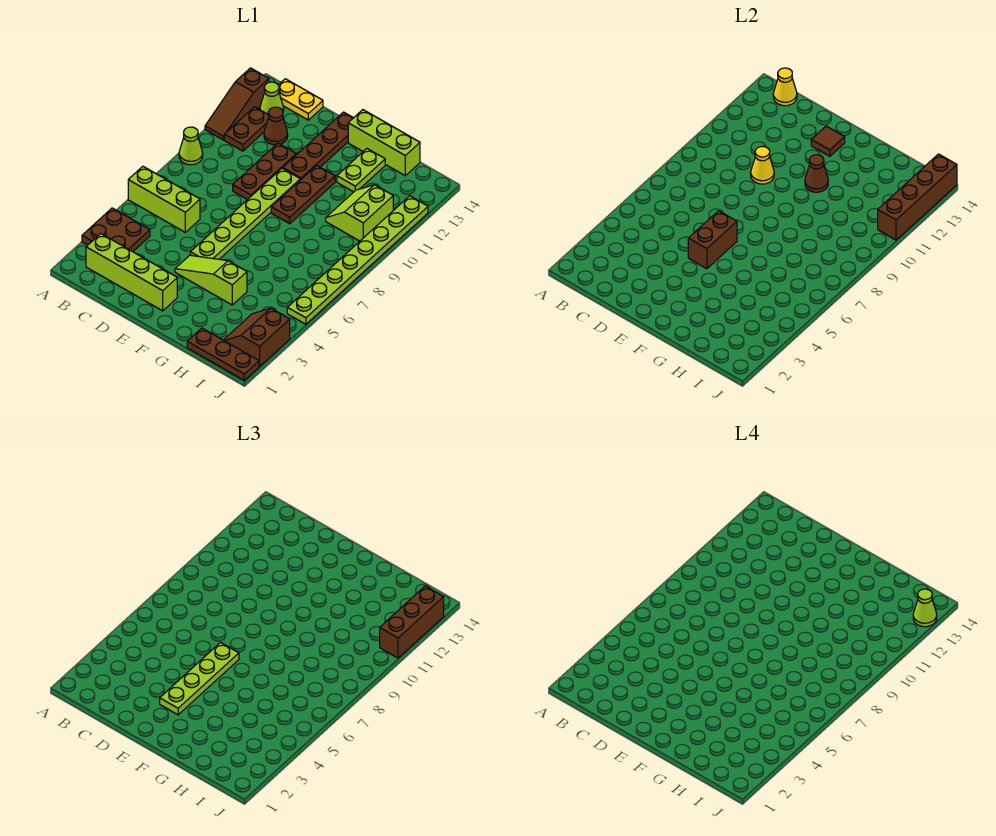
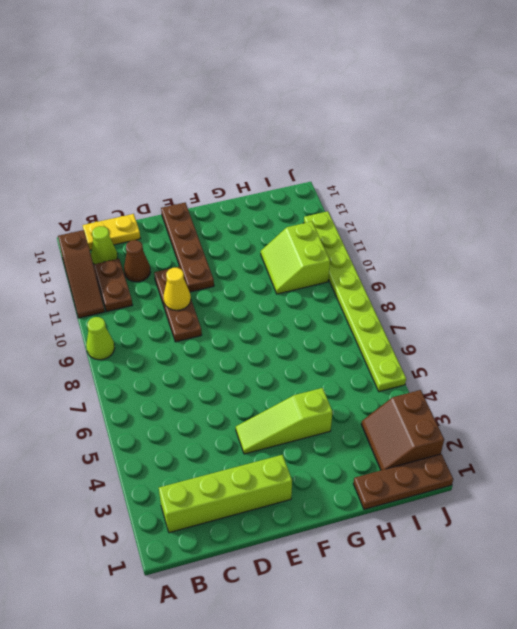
none -> brown plate A3:B4 level 1
none -> lime brick A6:C6 level 1
none -> lime plate E5:E10 level 1

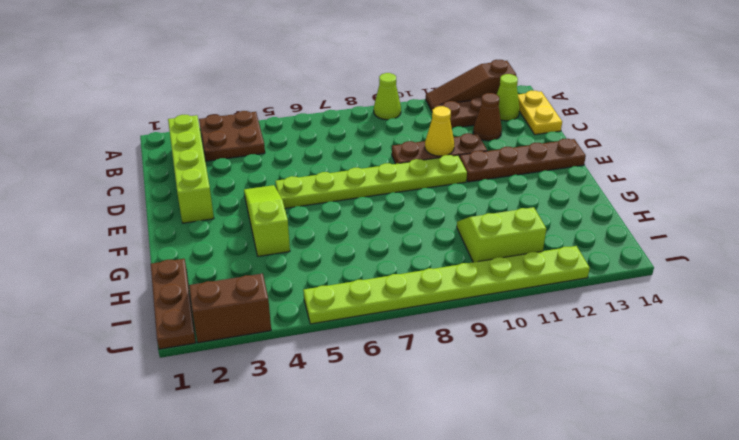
none -> lime brick A6:C6 level 1
none -> brown plate F9:F11 level 1
none -> lime brick F14:H14 level 1

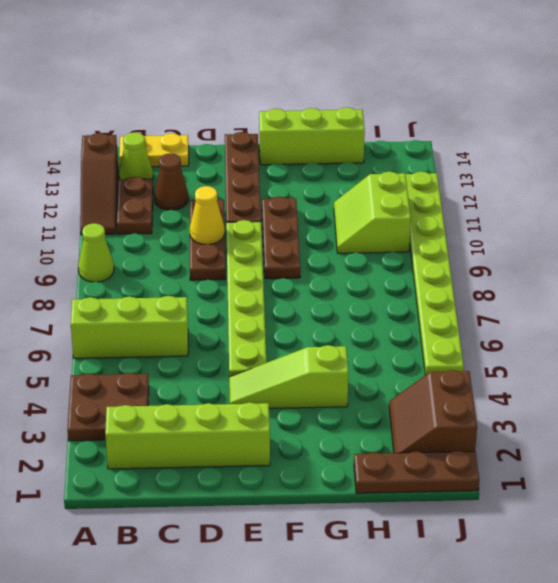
none -> lime plate G12:G13 level 1
none -> yellow cone B14 level 2
none -> brown brick E5:E6 level 2

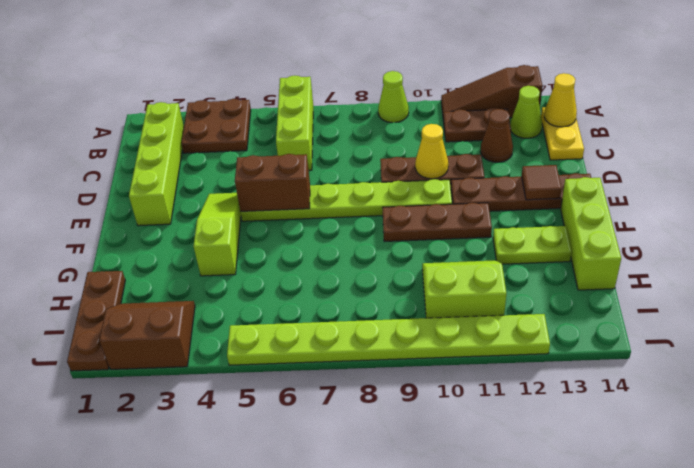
none -> brown cone F11 level 2
none -> brown brick J11:J14 level 2
none -> lime plate E3:E6 level 3

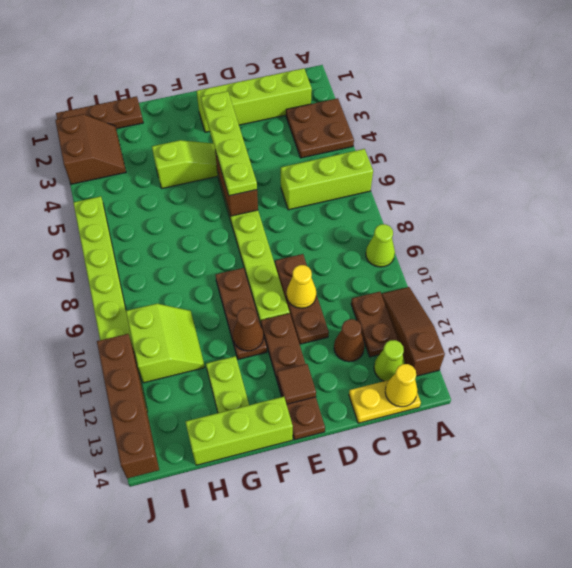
none -> brown brick J11:J13 level 3
none -> lime cone J13 level 4

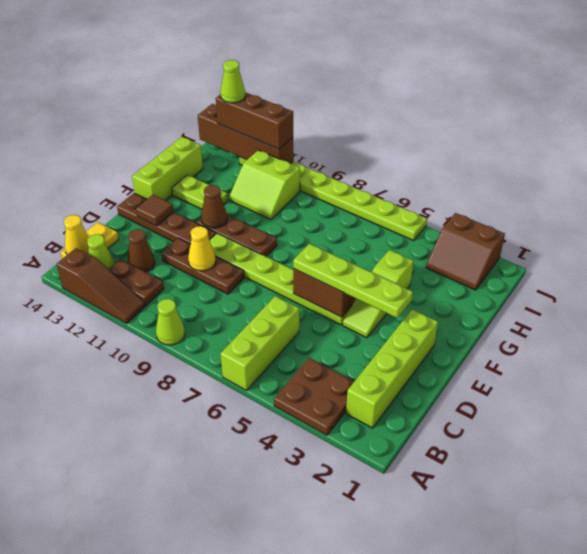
none -> brown plate H1:J1 level 1

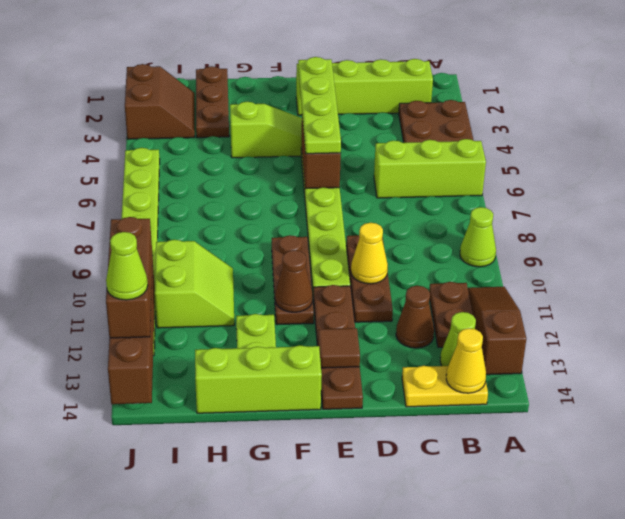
brown plate H1:H3 level 1 -> brown plate H1:J1 level 1

